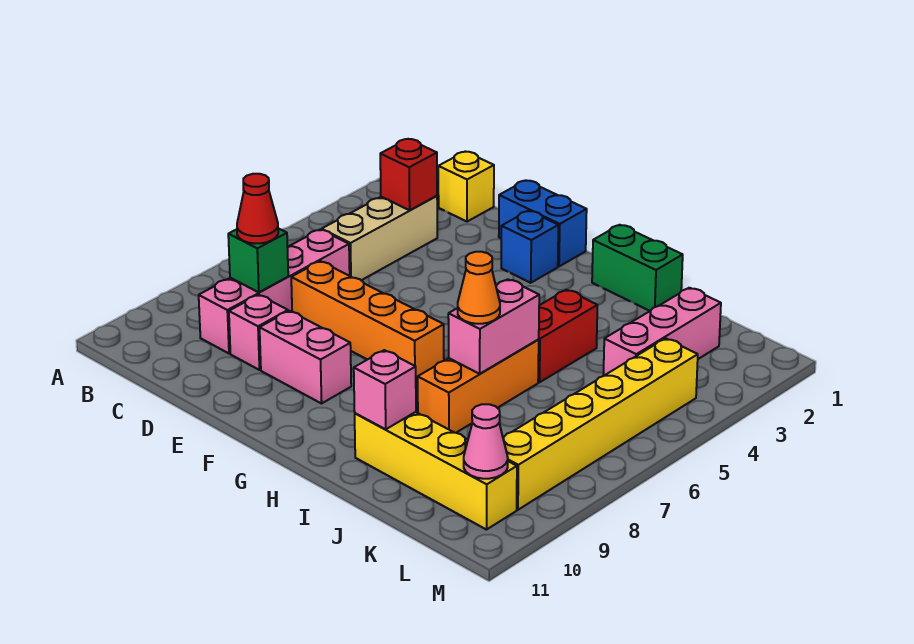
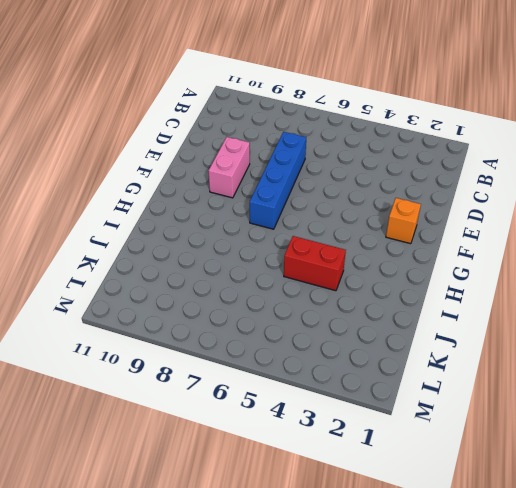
blue brick D7:G7 level 1 -> orange brick D7:G7 level 1
orange brick F2 level 1 -> blue brick F2 level 1
none -> yellow brick C1 level 1
none -> tan brick C3:C5 level 1
none -> pink brick C6:C9 level 1

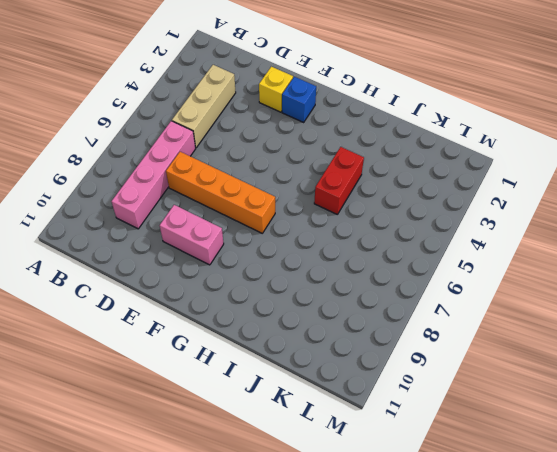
yellow brick E2 level 1 -> yellow brick C1 level 1
none -> pink brick D9 level 1
none -> blue brick E1:F1 level 1
none -> green brick H1:I1 level 1

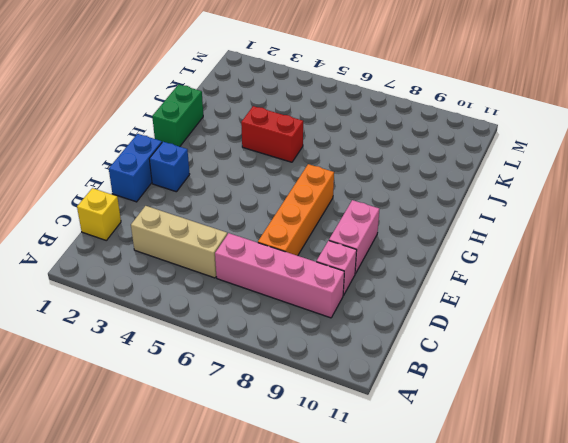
none -> orange brick I6:I8 level 1
none -> yellow brick I10:L10 level 1
none -> pink brick K2:K4 level 1

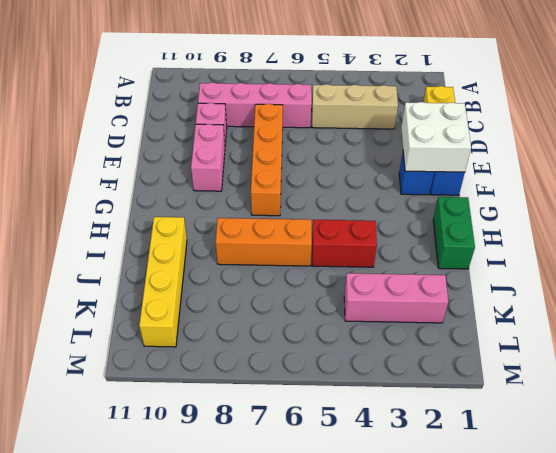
white brick E1:F2 level 2 -> none
none -> yellow brick L4:L9 level 1
none -> red brick C3 level 2
none -> green brick C8 level 2

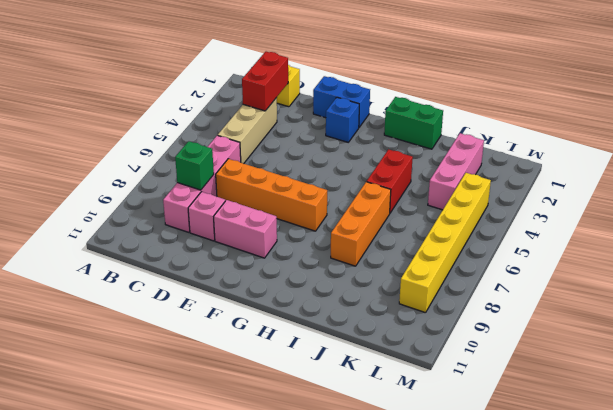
red brick C2:C3 level 2 -> red brick C3 level 2
none -> yellow brick I10:L10 level 1
none -> pink brick I6:I7 level 2
none -> pink brick I10 level 2

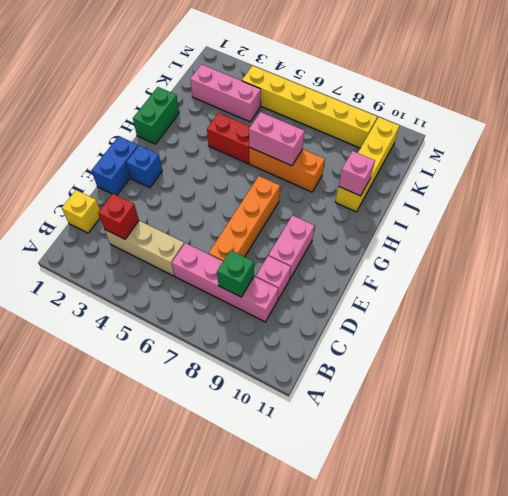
none -> pink cone L10 level 2
none -> red cone C8 level 3
none -> orange cone I7 level 3

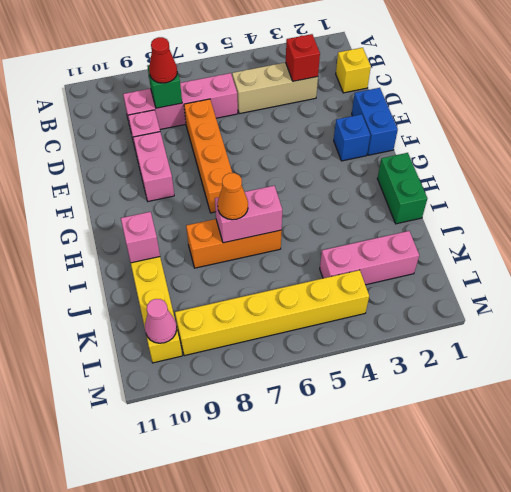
none -> red brick I4:I5 level 1

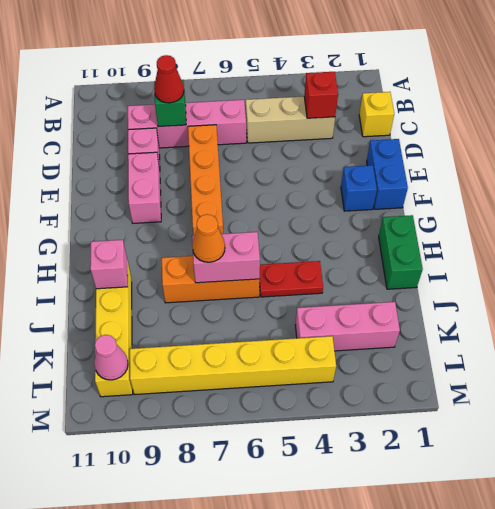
red plate I4:I5 level 1 -> red brick I4:I5 level 1

